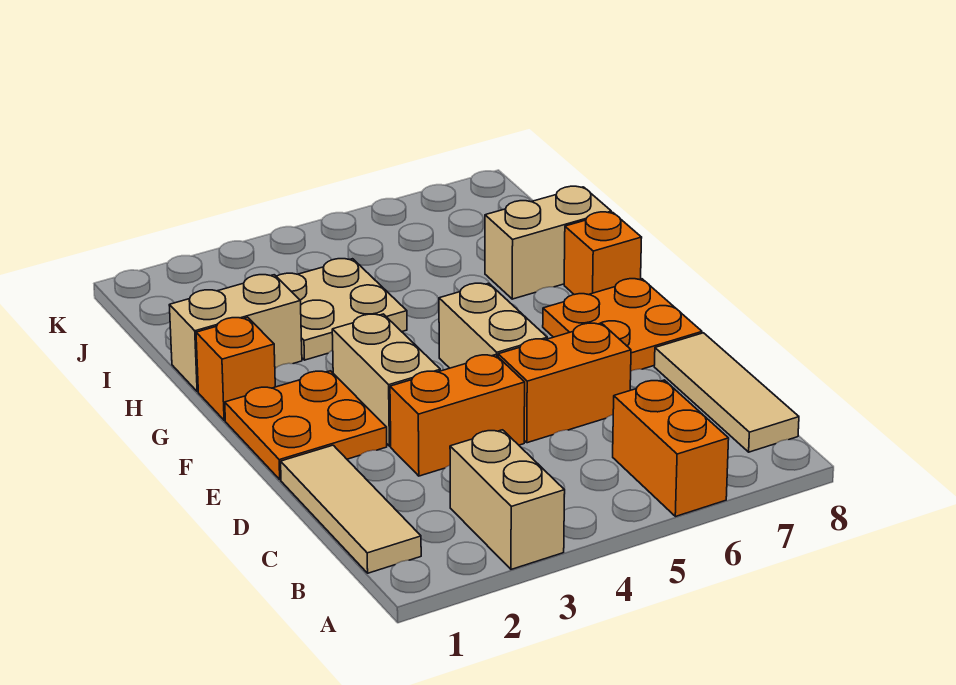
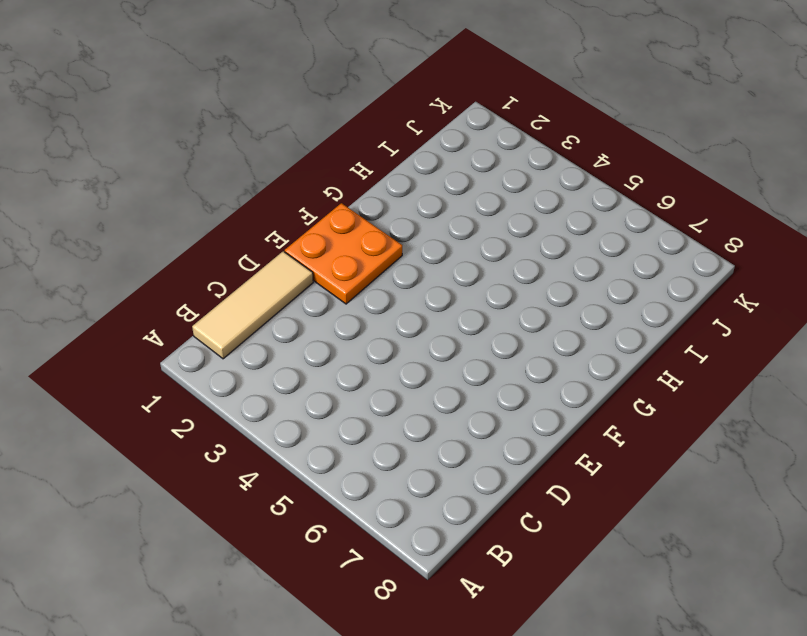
none -> tan brick A3:B3 level 1
none -> orange brick A6:B6 level 1
none -> tan tile B8:D8 level 1

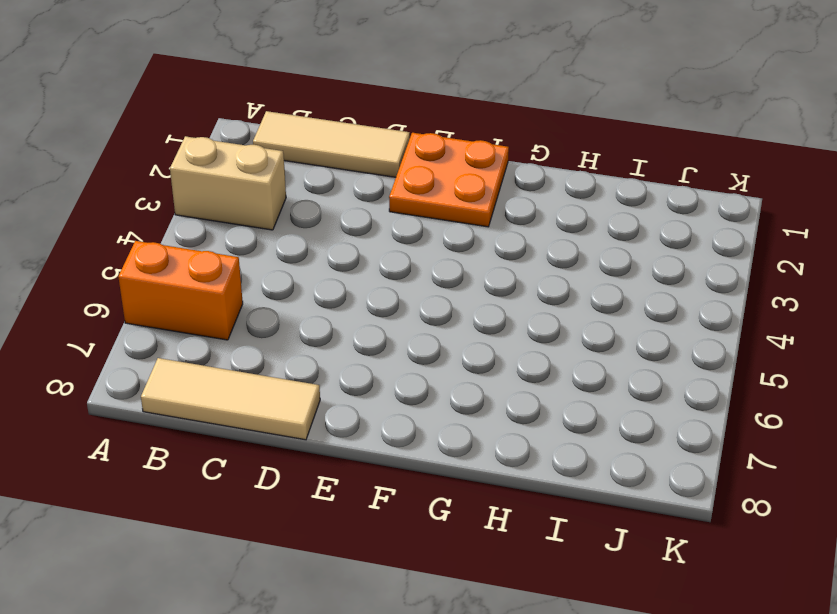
none -> orange brick D3:D4 level 1
none -> orange brick D5:D6 level 1
none -> tan brick E3:F3 level 1

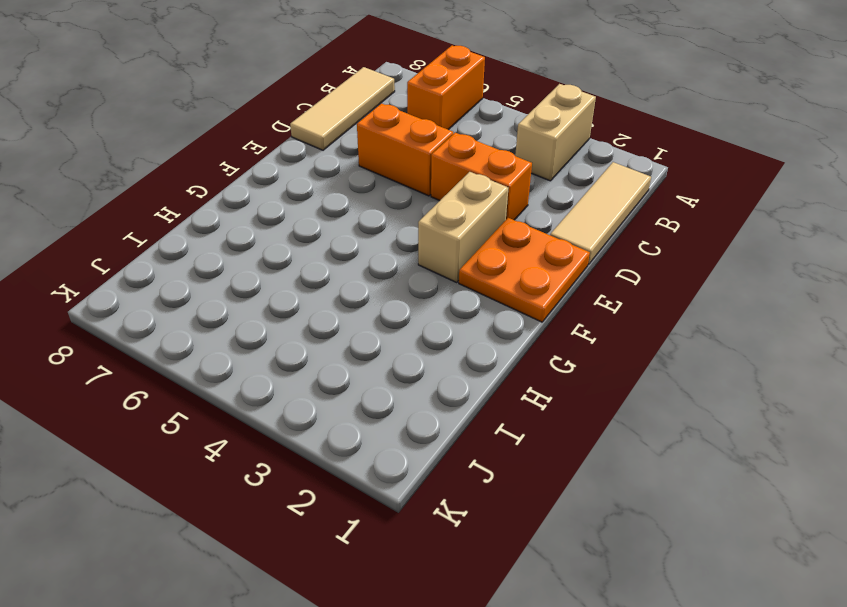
none -> tan brick E5:F5 level 1
none -> orange plate E7:F8 level 1
none -> orange brick G1 level 1

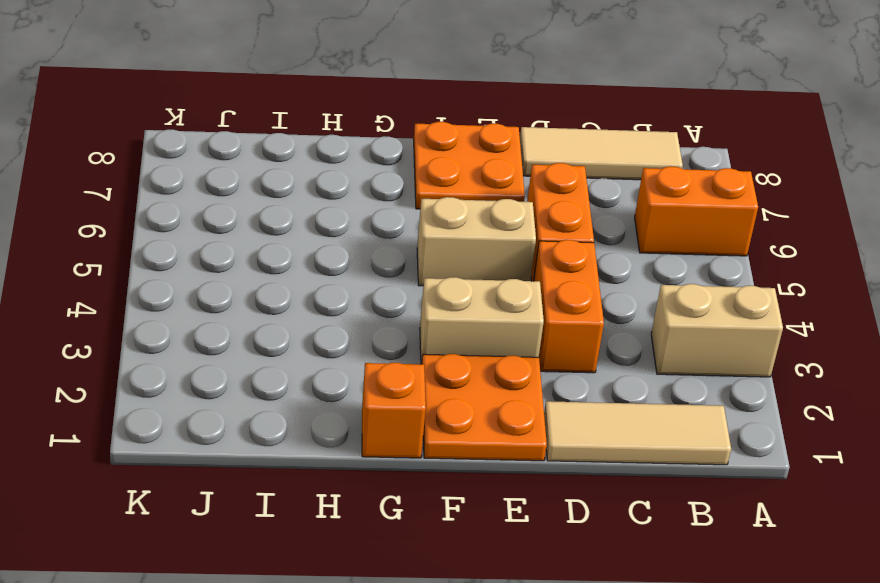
none -> orange brick G8 level 1
none -> tan brick H1:H2 level 1
none -> tan plate H3:I4 level 1

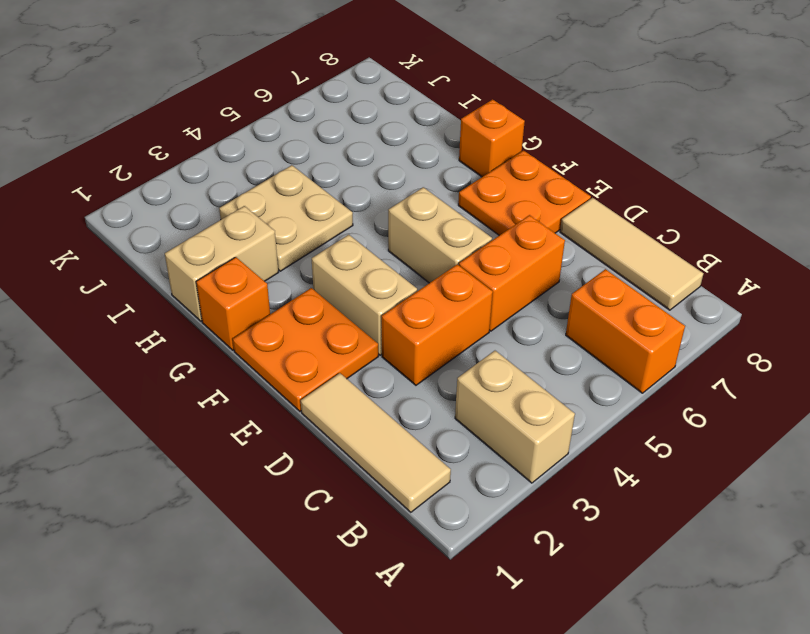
none -> tan brick H7:H8 level 1

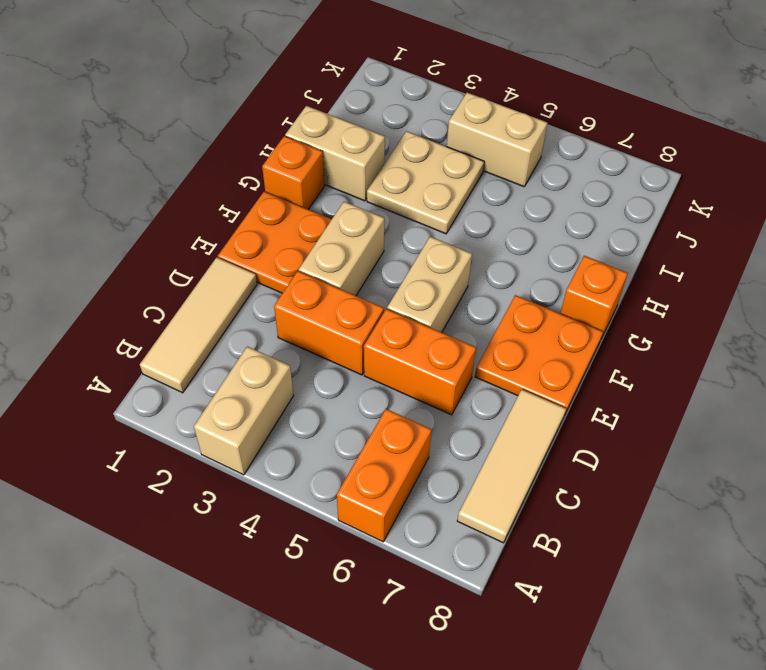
tan brick J4:J5 level 1 -> tan brick H7:H8 level 1

